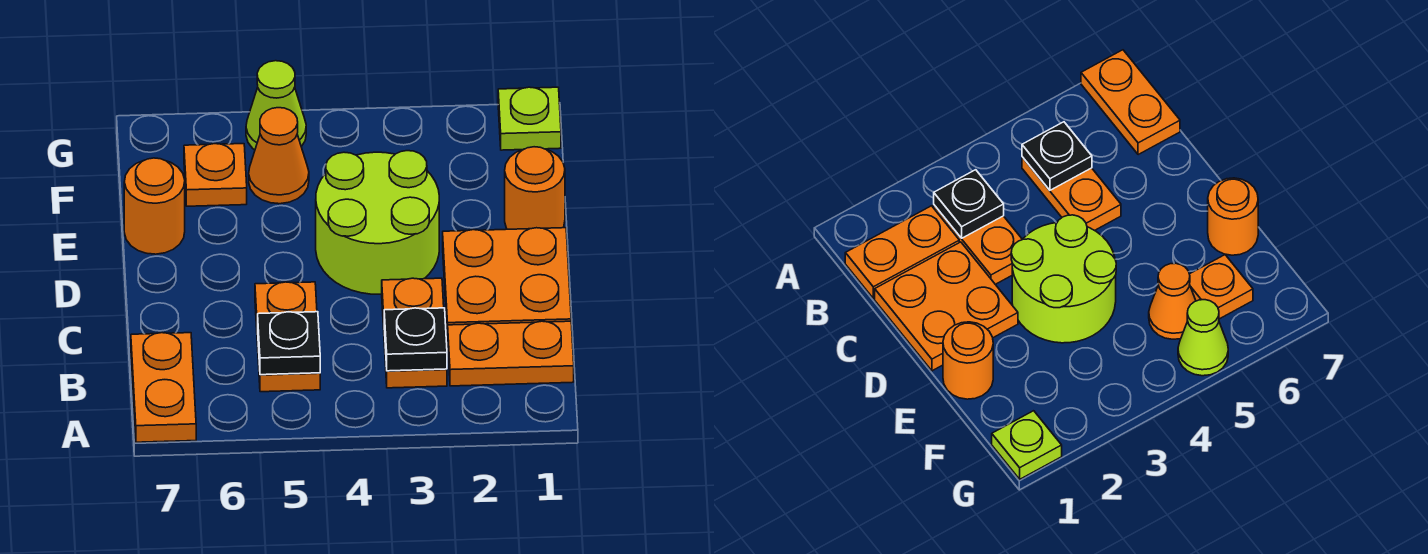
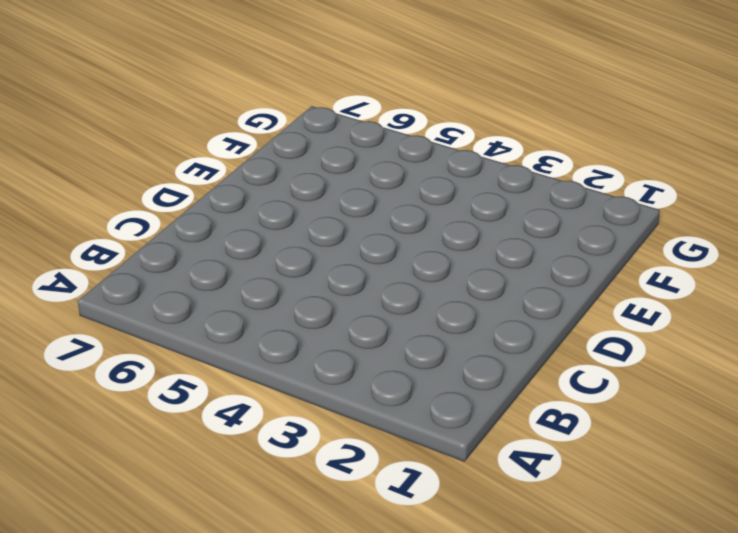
none -> orange plate A7:B7 level 1
none -> orange plate B1:B2 level 1
none -> orange plate B3:C3 level 1

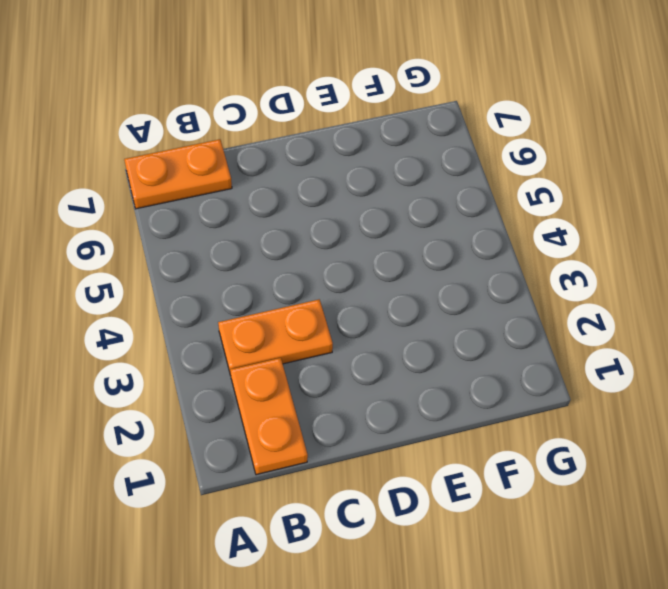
none -> orange plate B5:C5 level 1
none -> orange plate C1:D2 level 1
none -> lime round brick D3:E4 level 1

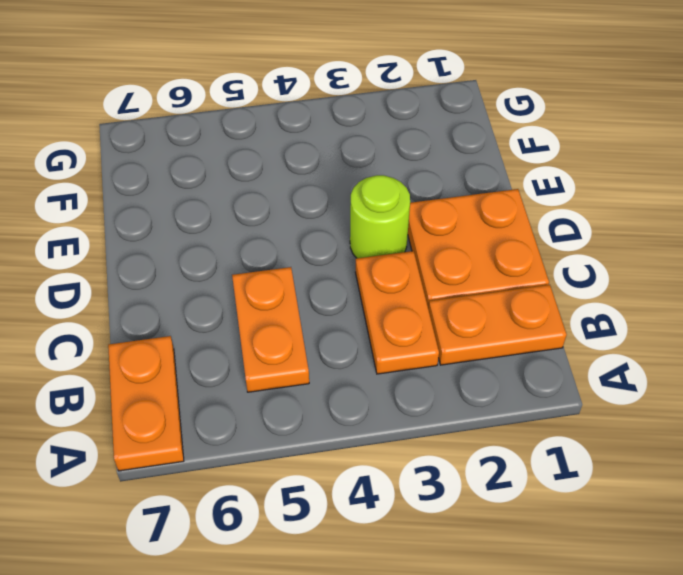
lime round brick D3 level 1 -> lime round brick D3:E4 level 1
none -> orange round brick E1 level 1
none -> orange round brick E7 level 1
none -> orange cone F5 level 1

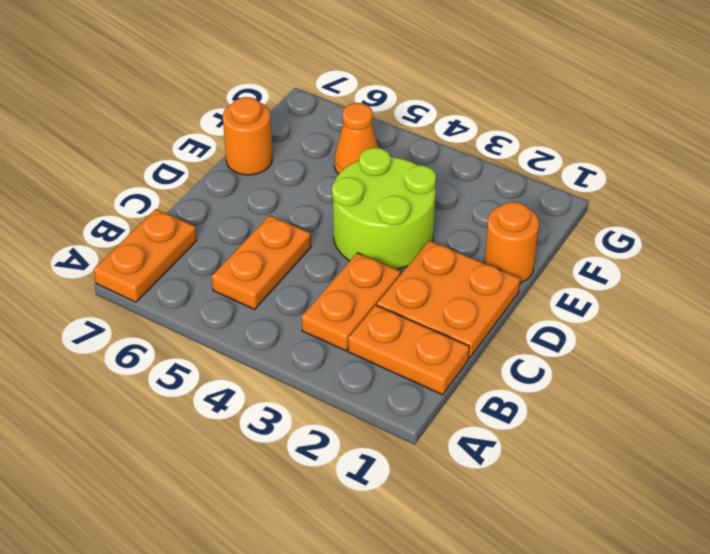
none -> orange plate F6 level 1
none -> lime plate G1 level 1
none -> lime cone G5 level 1

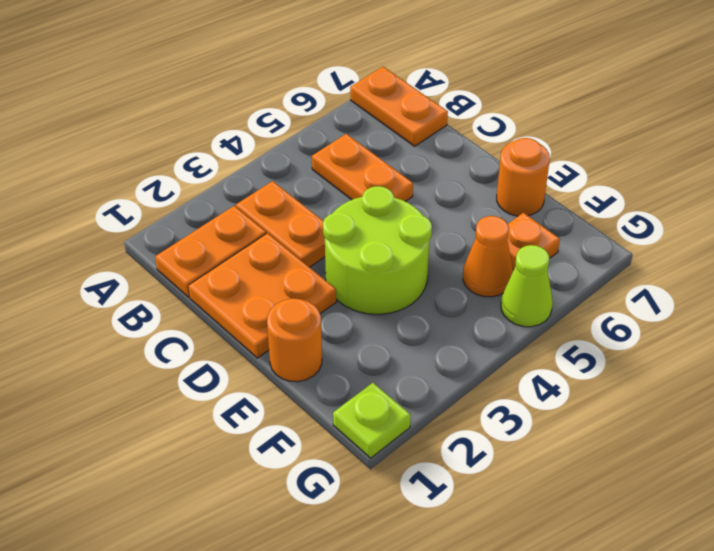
none -> black plate B3 level 2
none -> black plate B5 level 2

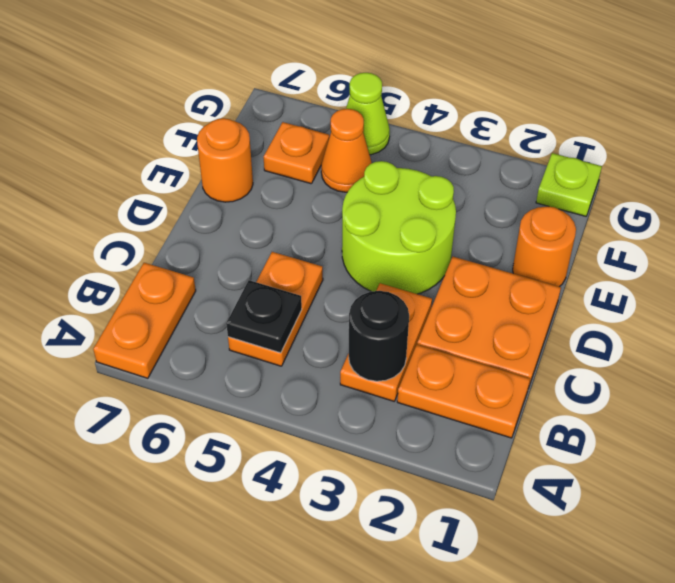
black round brick B3 level 2 -> black plate B3 level 2

